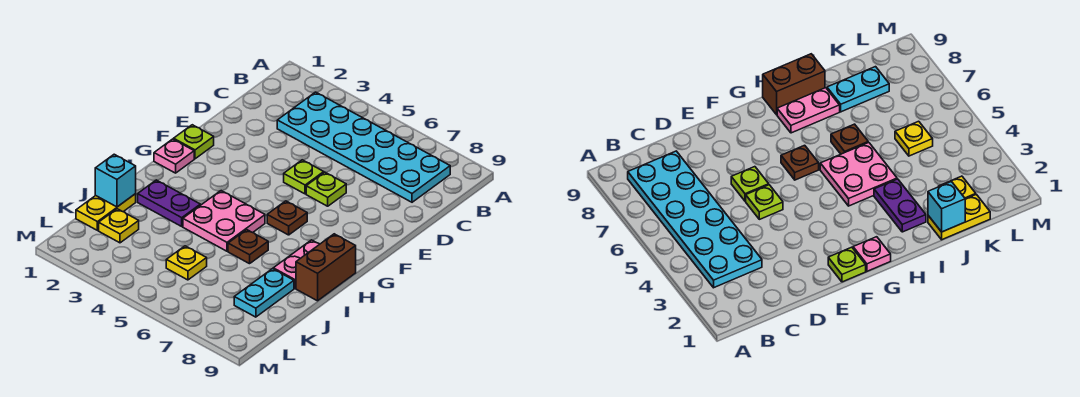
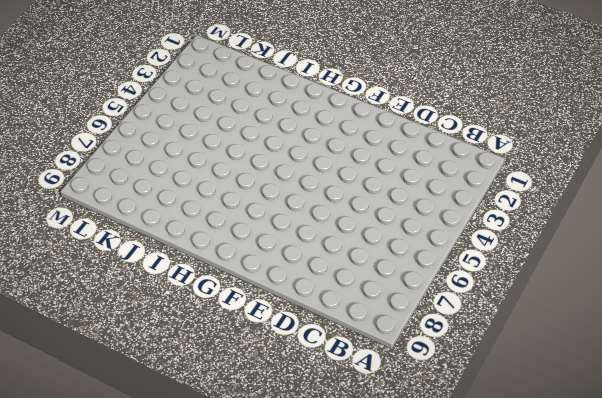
none -> cyan plate B3:C8 level 1
none -> lime plate E5 level 1
none -> lime plate E6 level 1

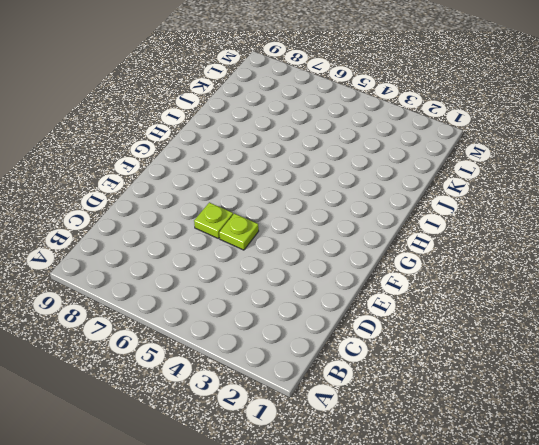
none -> cyan plate B3:C8 level 1
none -> lime plate F1 level 1
none -> pink plate G1 level 1

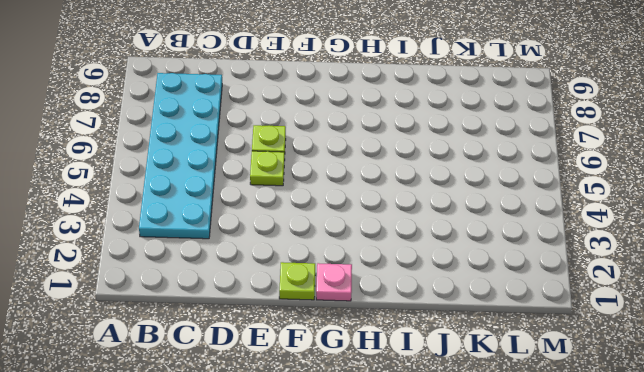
none -> brown plate G6 level 1
none -> pink plate H4:I5 level 1
none -> pink plate H8:I8 level 1

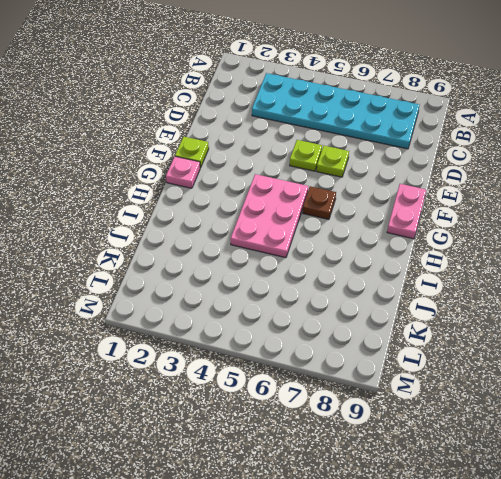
pink plate F9:G9 level 1 -> pink plate H8:I8 level 1
pink plate G4:I5 level 1 -> pink plate H4:I5 level 1
none -> brown brick H9:I9 level 1
none -> purple plate I2:I3 level 1
none -> brown plate I6 level 1

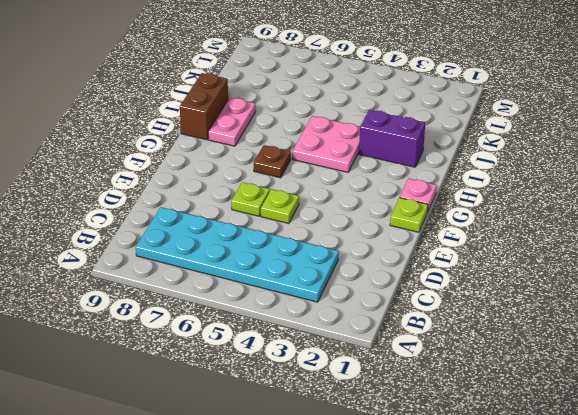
purple brick I2:I3 level 1 -> purple plate I2:I3 level 1
none -> brown plate I6 level 1
none -> yellow plate J1:K1 level 1
none -> cyan plate J8:K8 level 1

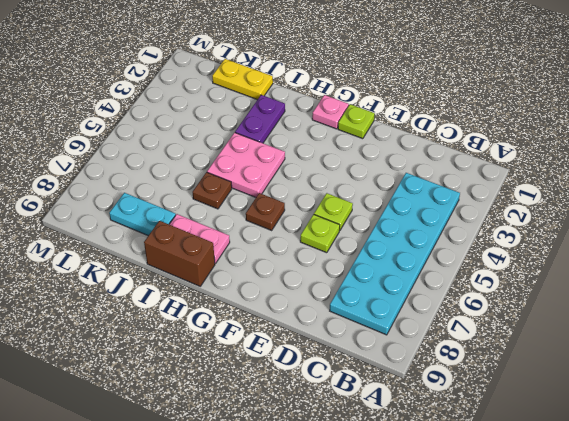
none -> yellow plate K2 level 1
none -> yellow plate K5 level 1
none -> cyan brick J1 level 2

